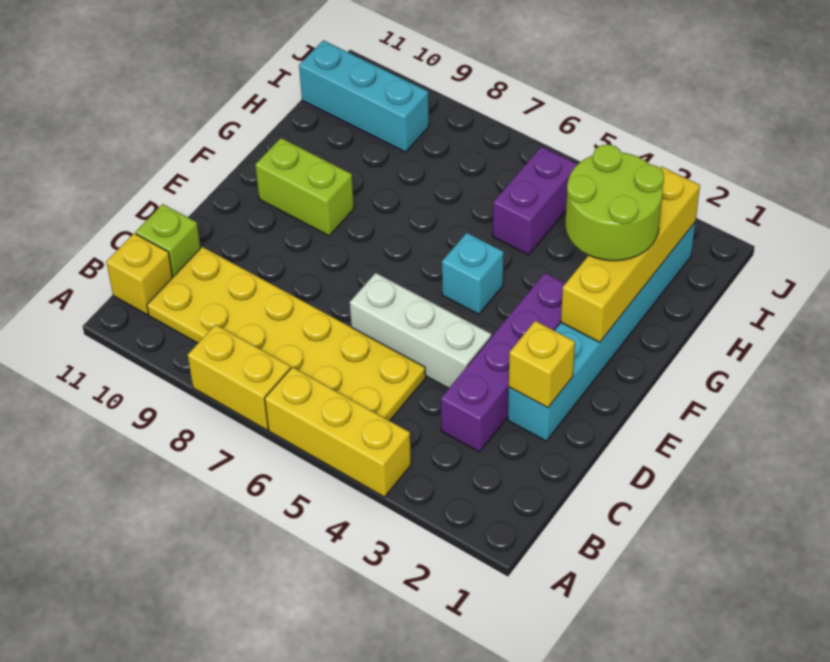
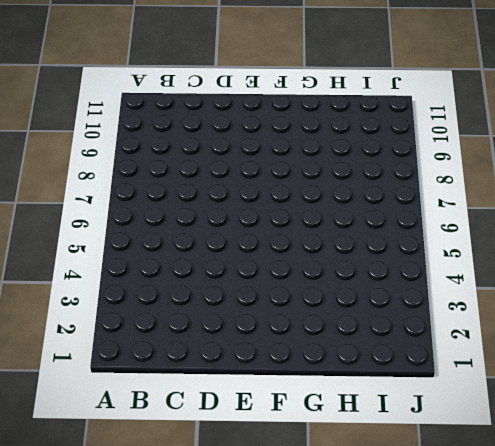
none -> yellow brick A4:A6 level 1
none -> yellow brick A7:A8 level 1
none -> yellow plate B5:C10 level 1

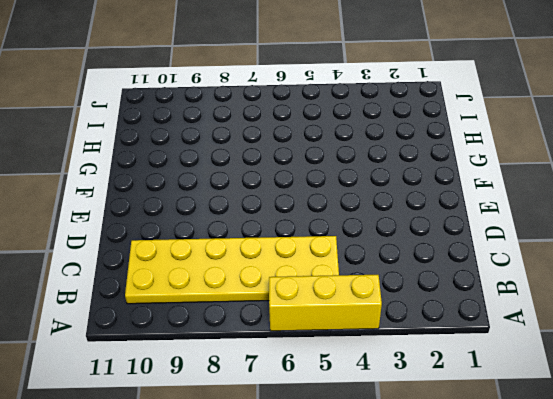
none -> yellow brick A7:A8 level 1
none -> yellow brick B11 level 1
none -> purple brick C3:F3 level 1

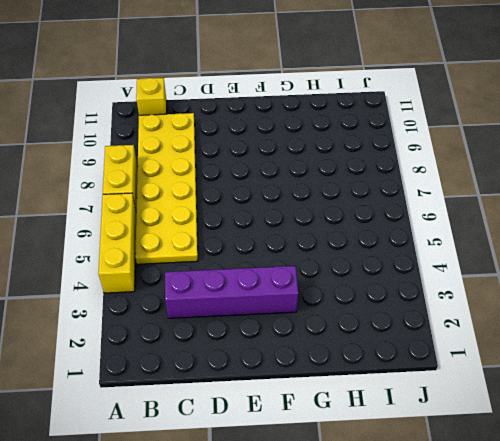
none -> lime brick C11 level 1
none -> cyan brick D2:I2 level 1
none -> white brick D4:D6 level 1

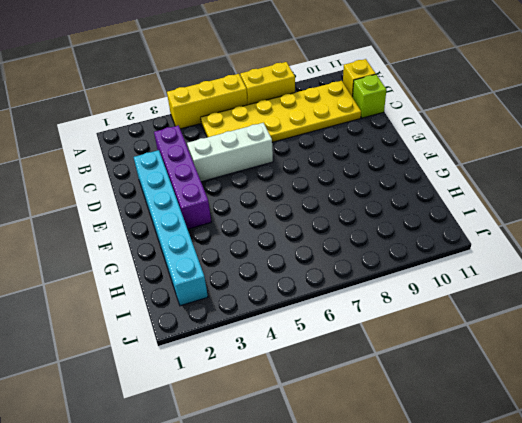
none -> cyan brick F5 level 1
none -> lime brick F9:F10 level 1
none -> purple brick H5:I5 level 1

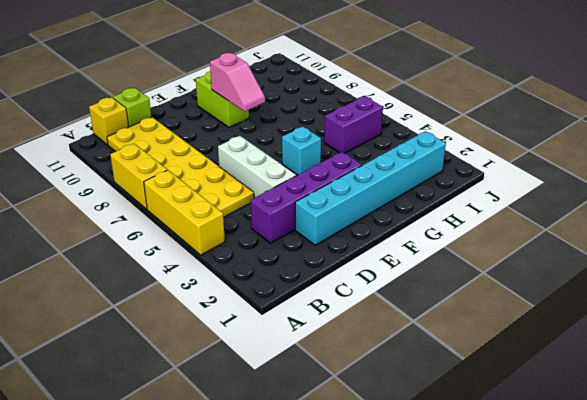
pink slope F8:F9 level 2 top 9 -> none
none -> cyan brick I9:I11 level 1
none -> yellow brick D2 level 2
none -> yellow brick F2:I2 level 2

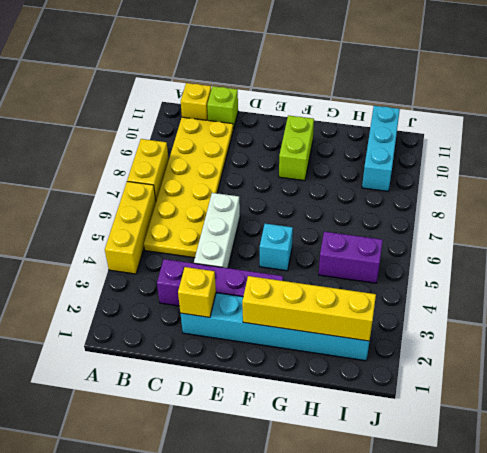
none -> lime round brick G2:H3 level 3

